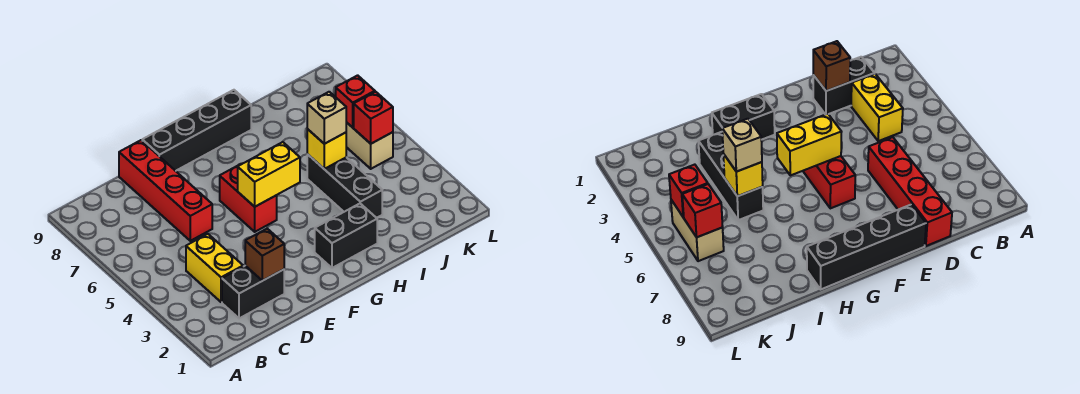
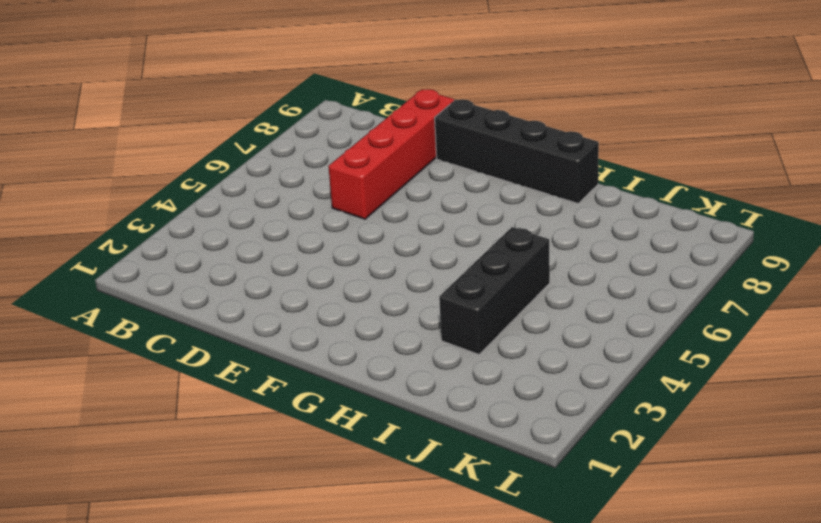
none -> black brick C2:D2 level 1
none -> yellow brick C3:C4 level 1
none -> red brick F5:F6 level 1

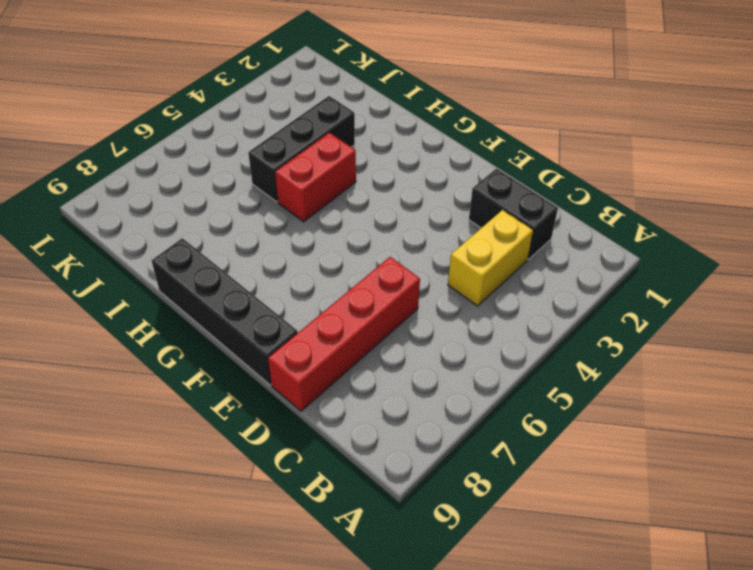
red brick H4:H5 level 1 -> red brick F5:F6 level 1
none -> black brick G2:H2 level 1
none -> tan brick K5:K6 level 1
none -> brown brick D2 level 2

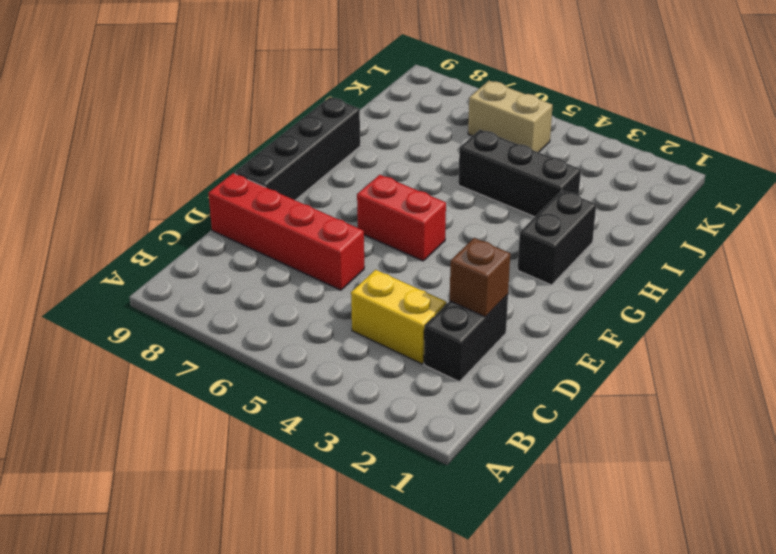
none -> yellow brick F5:G5 level 2
none -> yellow brick I5 level 2
none -> red brick K5 level 2

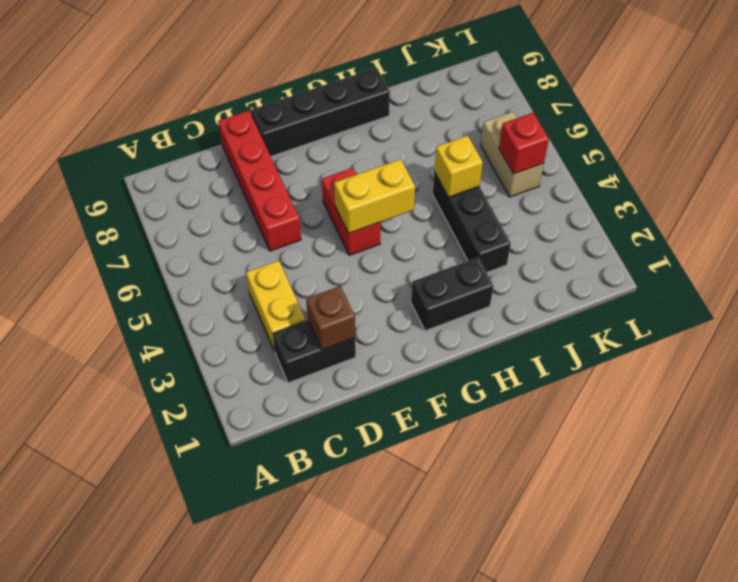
none -> red brick K6 level 2
none -> tan brick I5 level 3

